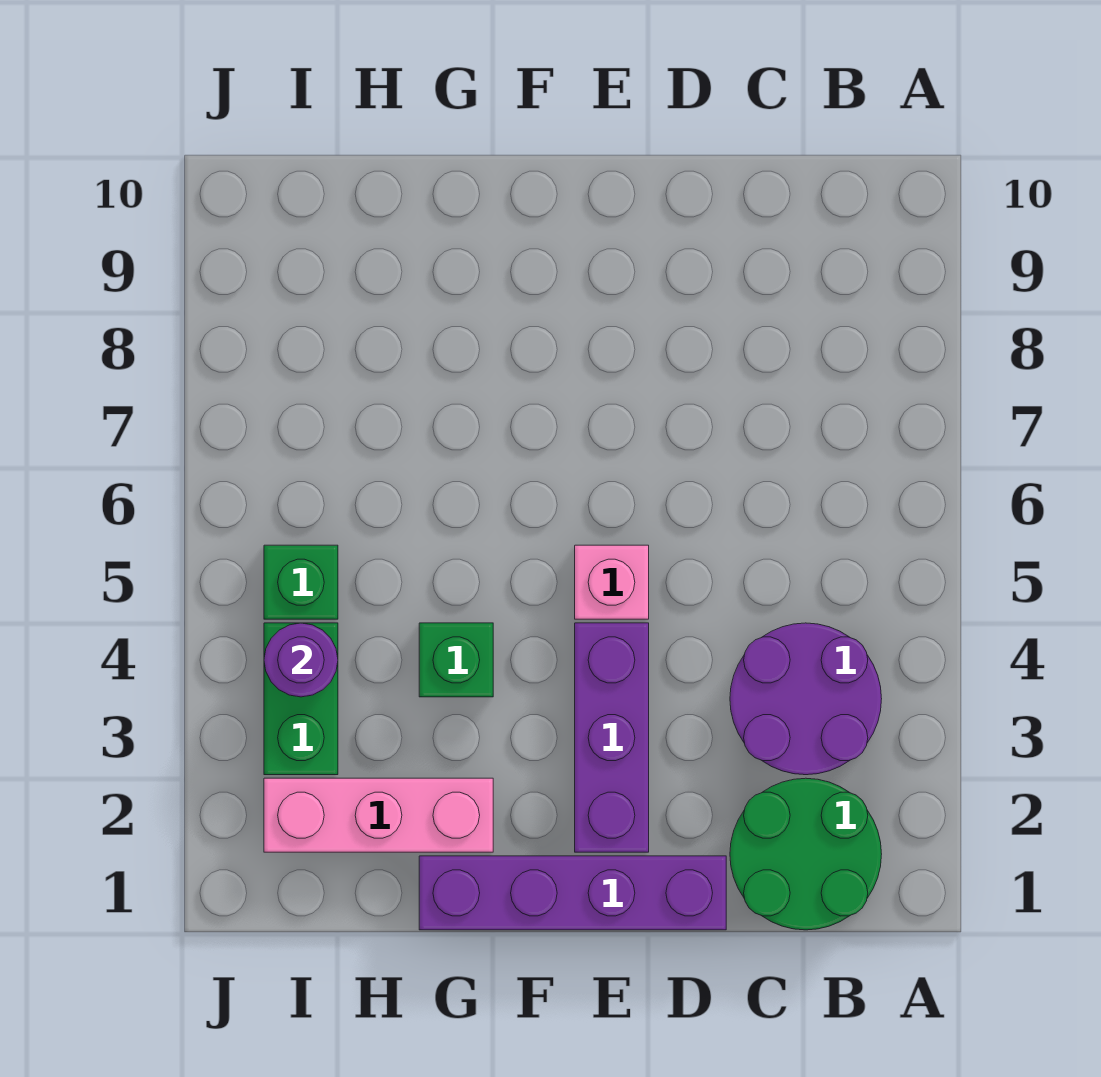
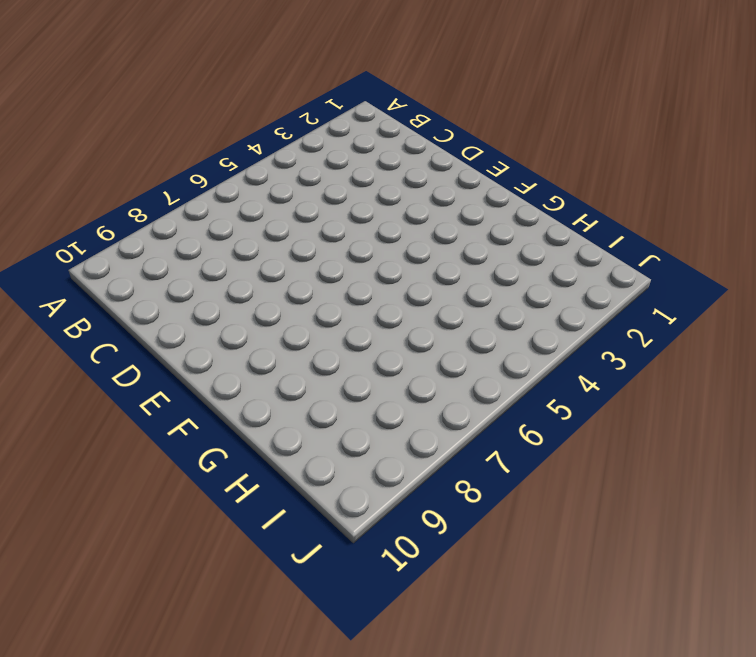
none -> green round brick B1:C2 level 1
none -> purple round brick B3:C4 level 1

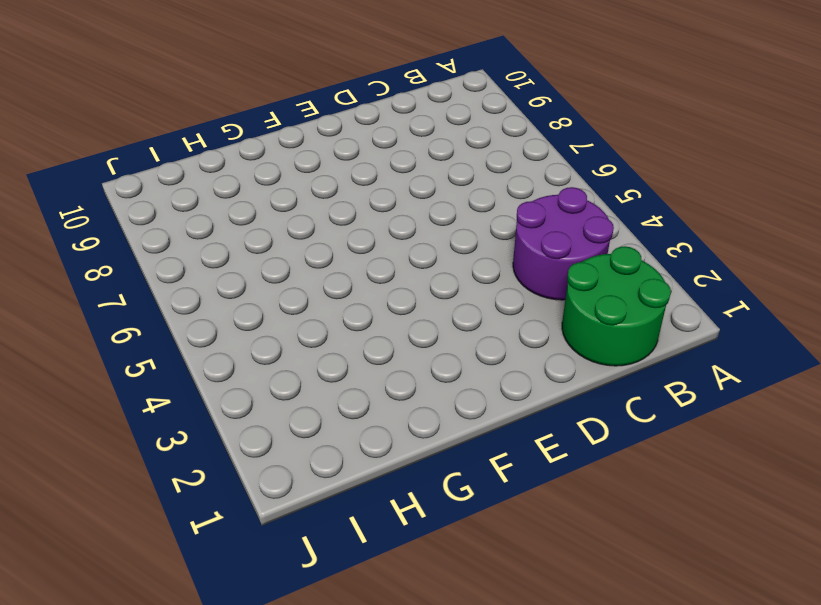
none -> purple brick D1:G1 level 1
none -> purple brick E2:E4 level 1

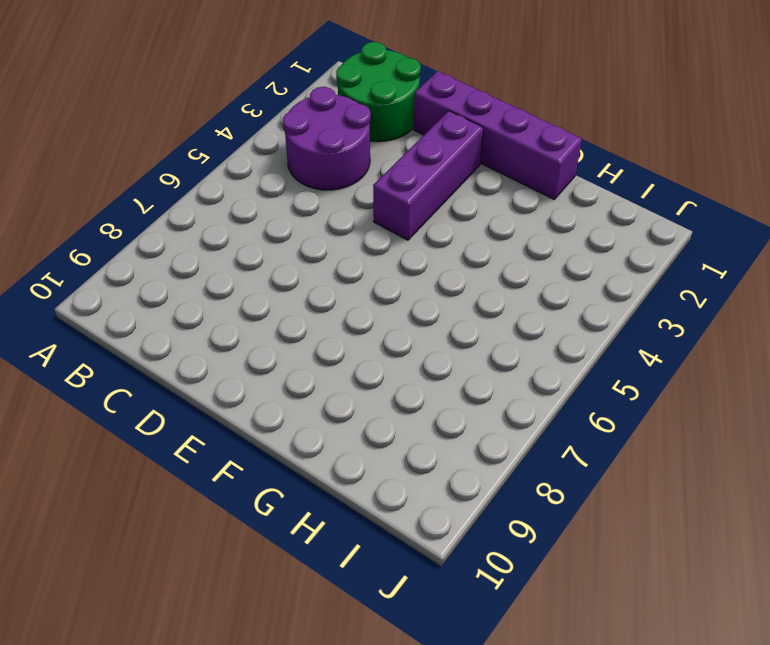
none -> pink brick E5 level 1
none -> pink brick G2:I2 level 1

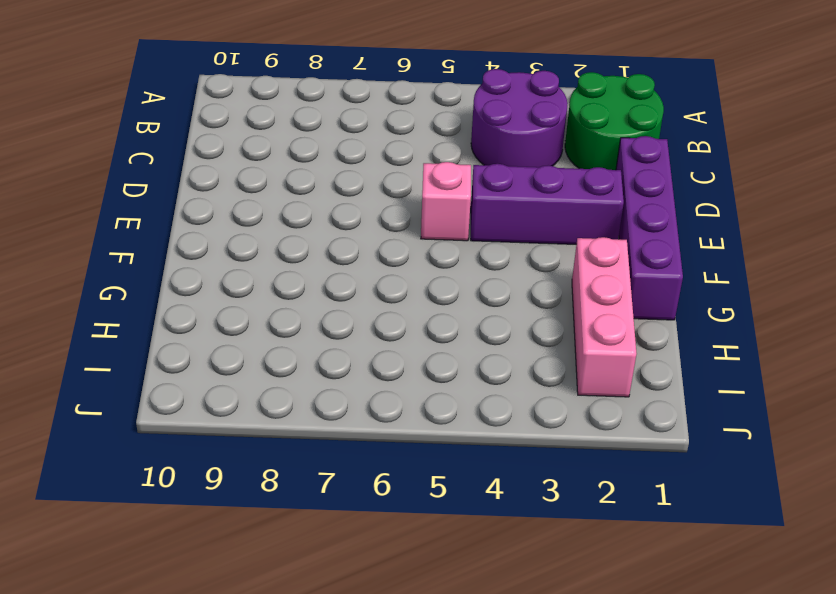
none -> green brick G4 level 1
none -> green brick I3:I4 level 1

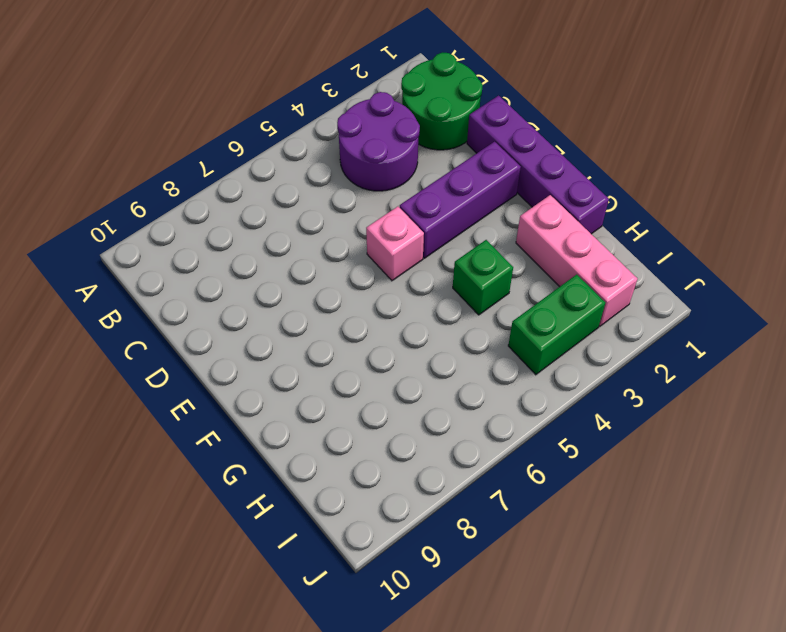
none -> green brick I5 level 1
none -> purple round brick I4 level 2

